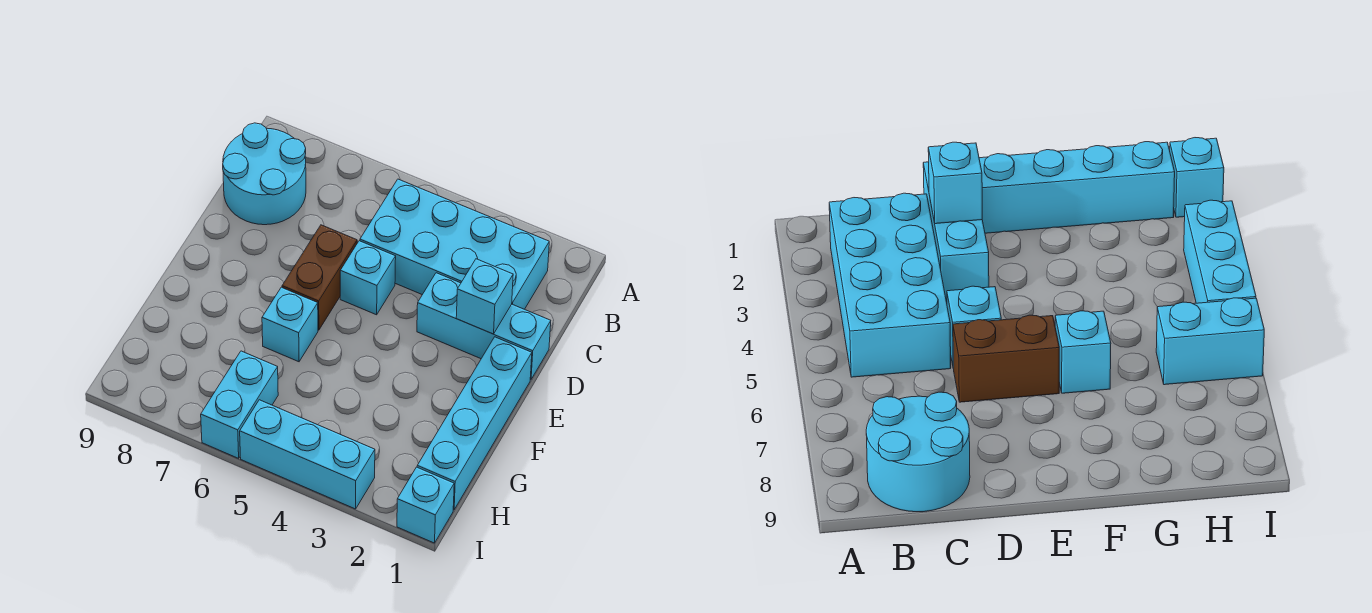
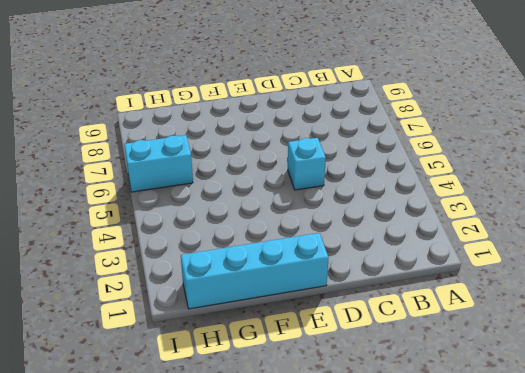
none -> cyan brick B2:C5 level 1
none -> cyan round brick B8:C9 level 1

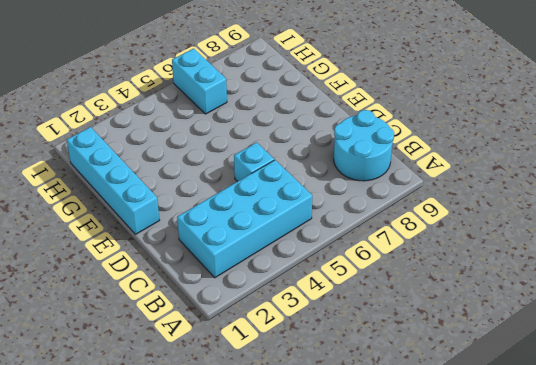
none -> cyan brick D1:D3 level 1
none -> brown brick D6:E6 level 1

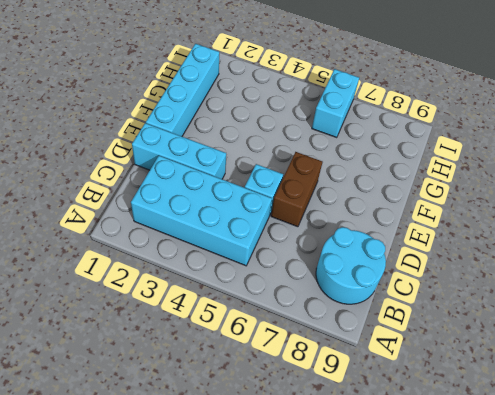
none -> cyan brick F6 level 1
none -> cyan brick I1 level 1

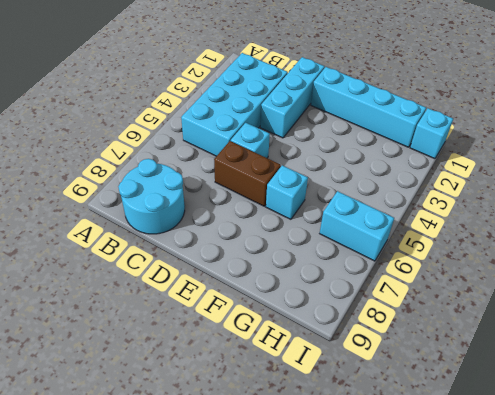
none -> cyan brick I3:I5 level 1
none -> cyan brick D2 level 2

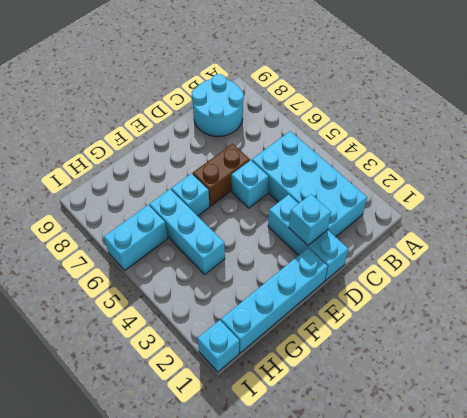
cyan brick G4:G6 level 1 -> cyan brick I3:I5 level 1

